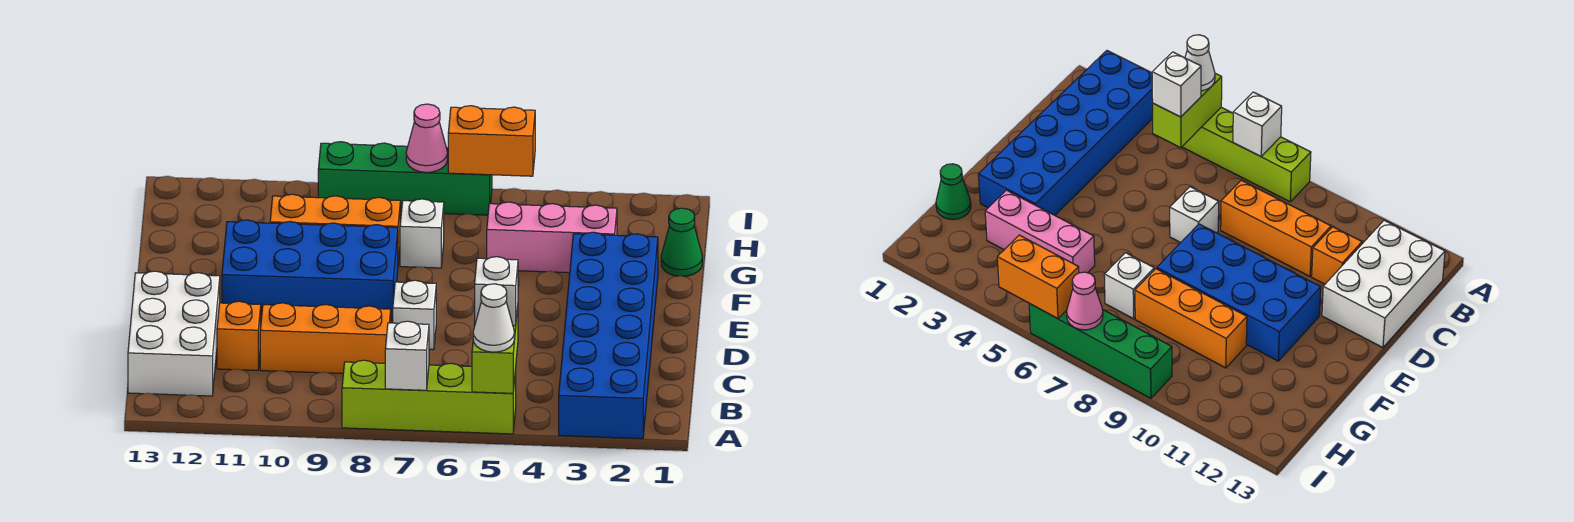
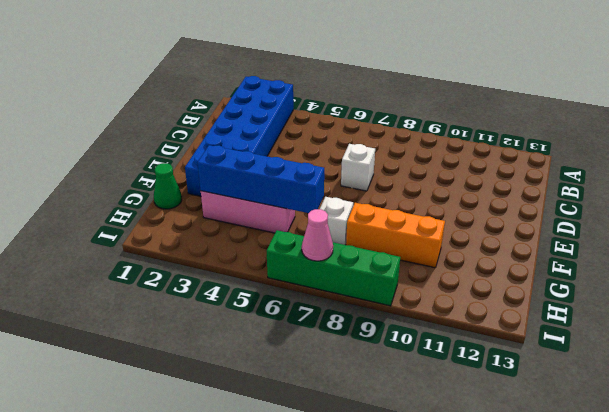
blue brick G3:G6 level 2 -> none
none -> lime brick A5:A8 level 1
none -> white brick B12:D13 level 1
none -> orange brick C8:C10 level 1

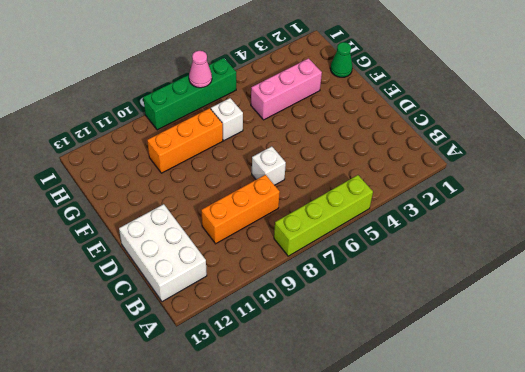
none -> blue brick A2:F3 level 1
none -> orange brick C11 level 1
none -> blue brick E8:F11 level 1

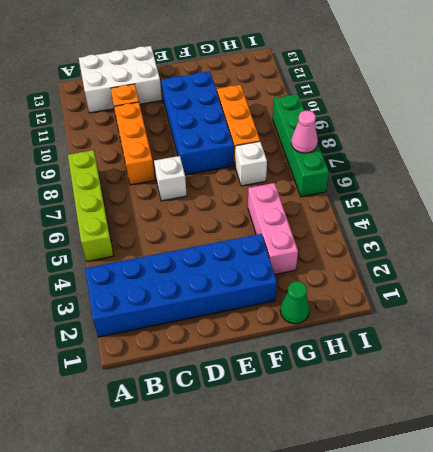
none -> lime brick A5:B5 level 2
none -> white brick A7 level 2
none -> orange brick I5:I6 level 2

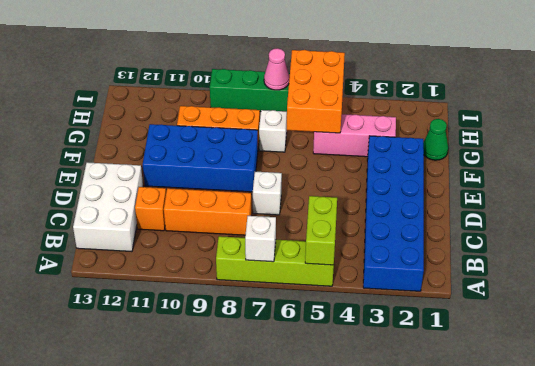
orange brick G5:I6 level 2 -> orange brick I5:I6 level 2
none -> white cone A5 level 3
none -> white brick B5 level 3

